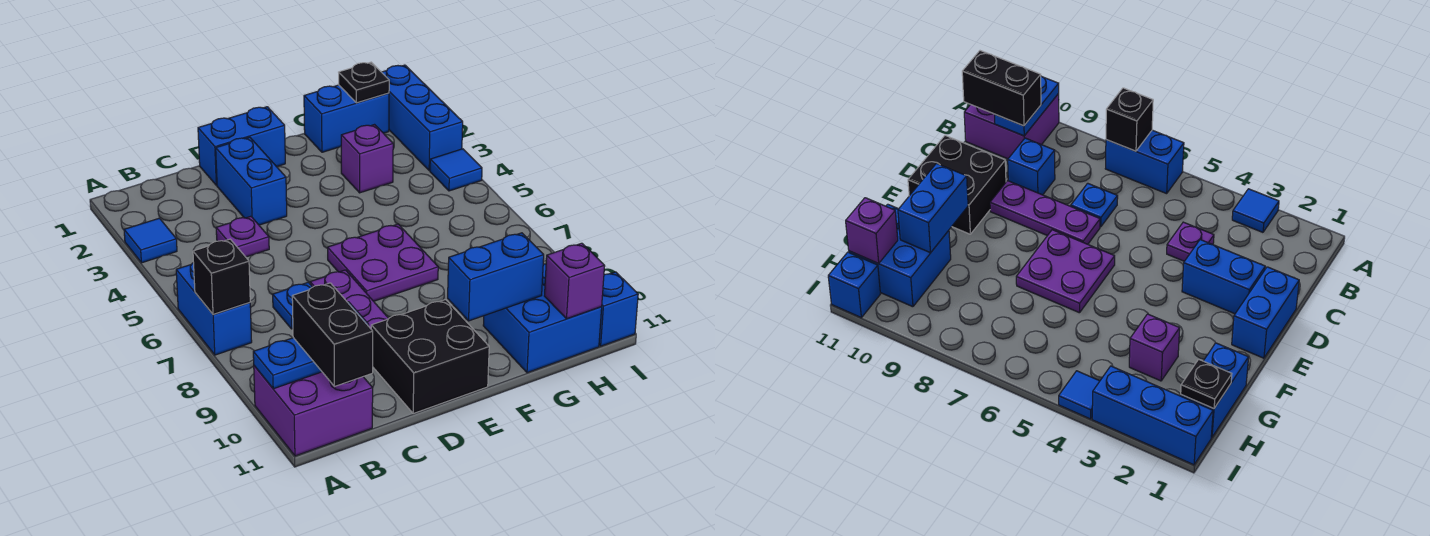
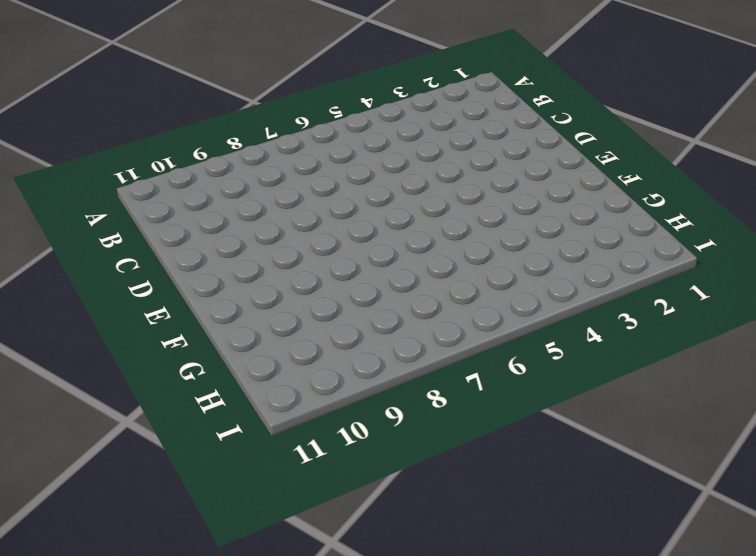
none -> blue tile A3 level 1
none -> blue brick A6:A7 level 1
none -> purple brick A10:B11 level 1

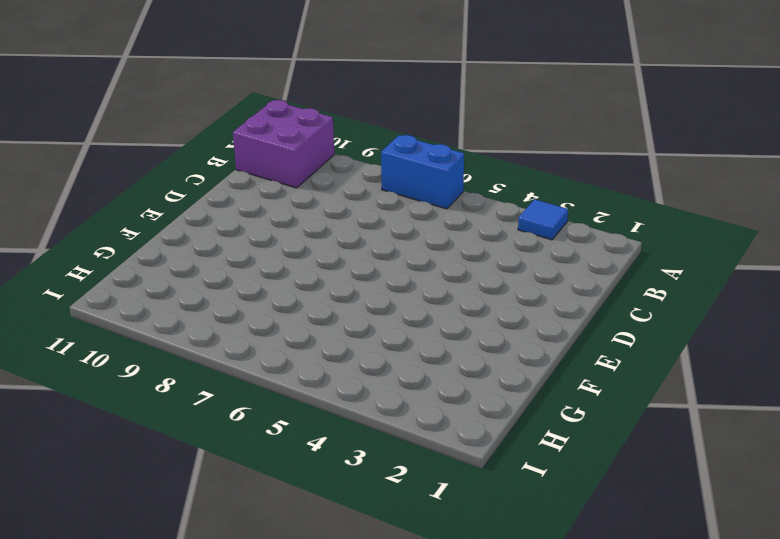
none -> purple plate C4 level 1
none -> blue plate C7 level 1
none -> blue brick C9 level 1

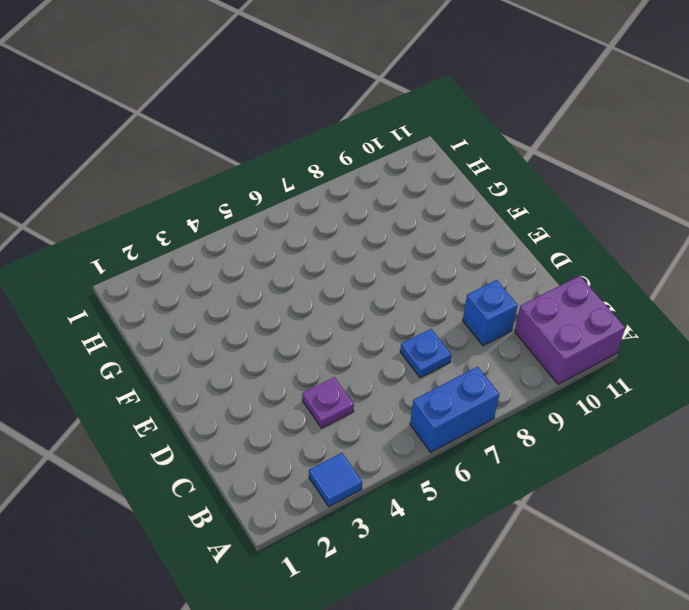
none -> blue brick D1:E1 level 1
none -> blue brick D2:D3 level 1
none -> purple plate D7:D9 level 1

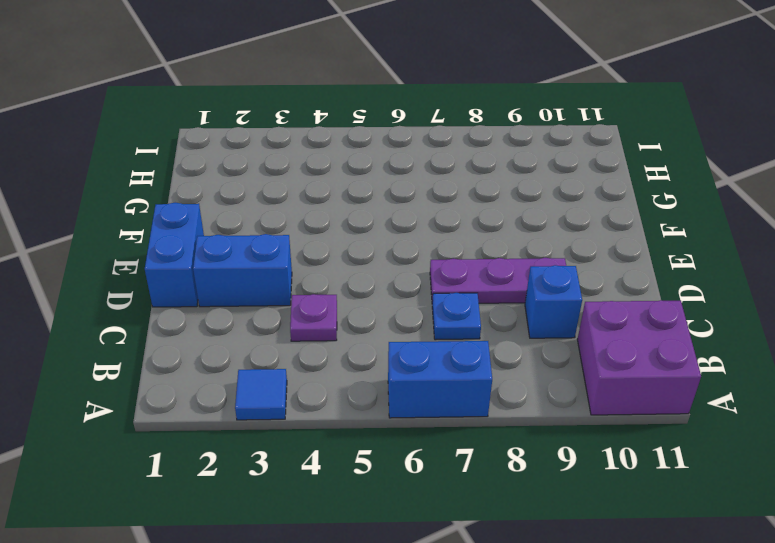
none -> black brick D10:E11 level 1
none -> purple plate E6:F7 level 1
none -> blue brick G1:H1 level 1

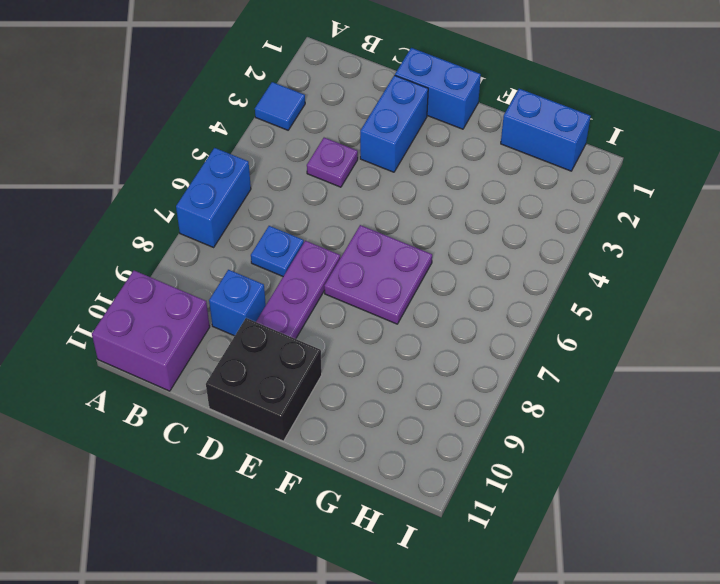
none -> purple brick G3 level 1
none -> blue brick G10:H11 level 1
none -> blue brick I1:I3 level 1

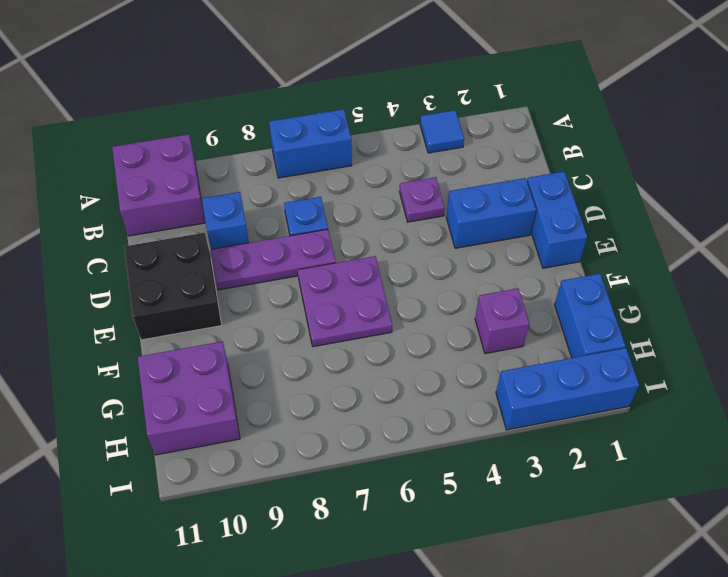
purple brick G10:H11 level 1 -> blue brick G10:H11 level 1
none -> blue tile I4 level 1
none -> blue brick I11 level 1
none -> black brick A7 level 2

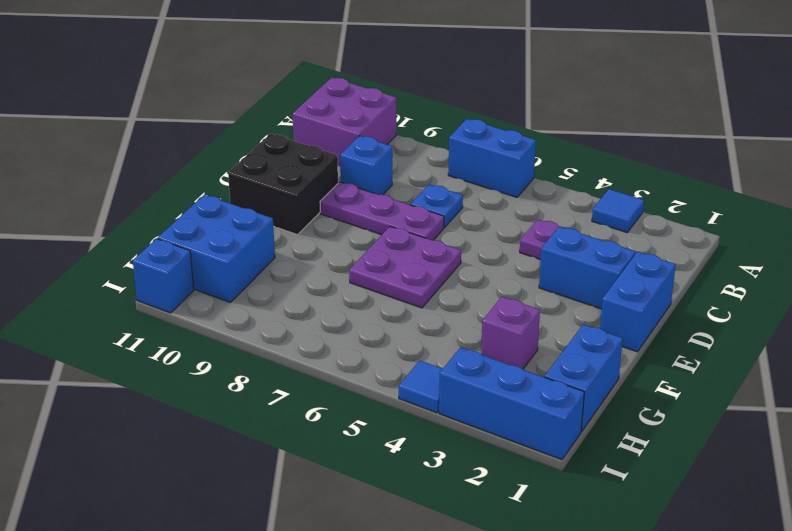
none -> black brick A7 level 2
none -> blue plate A10:B10 level 2
none -> blue brick F10:G10 level 2

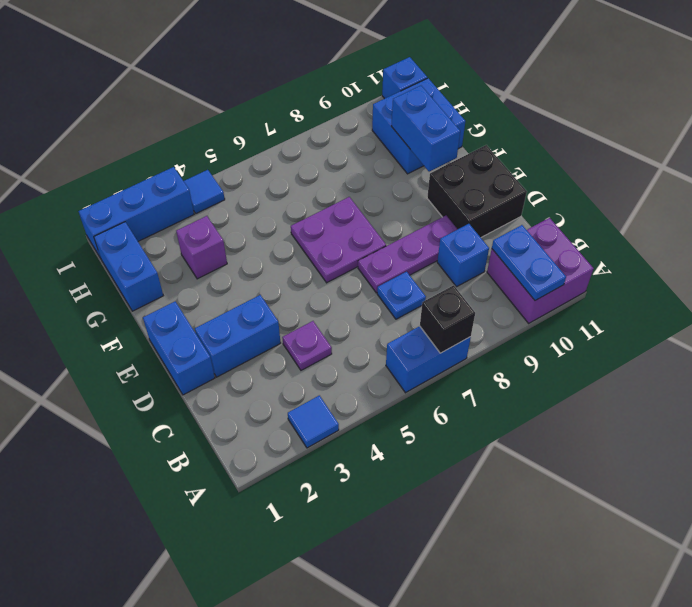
none -> black plate H1 level 2
none -> purple brick H11 level 2
none -> black brick B10:B11 level 3

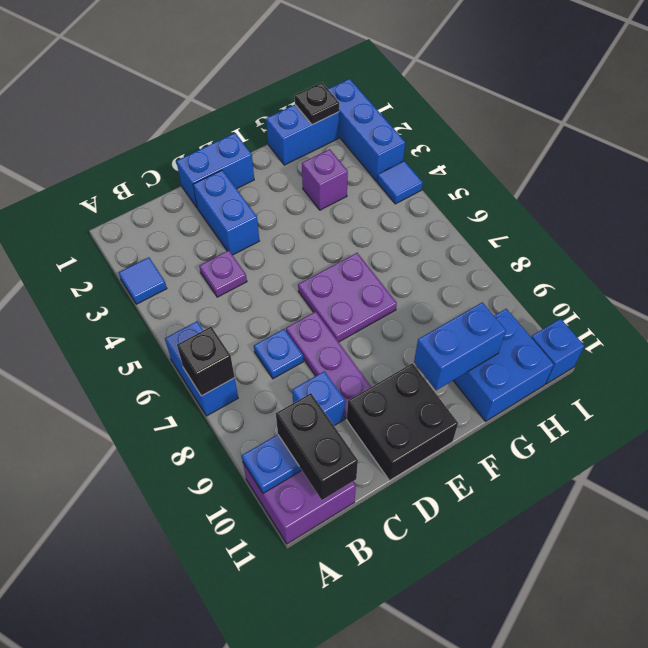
none -> purple brick H11 level 2

